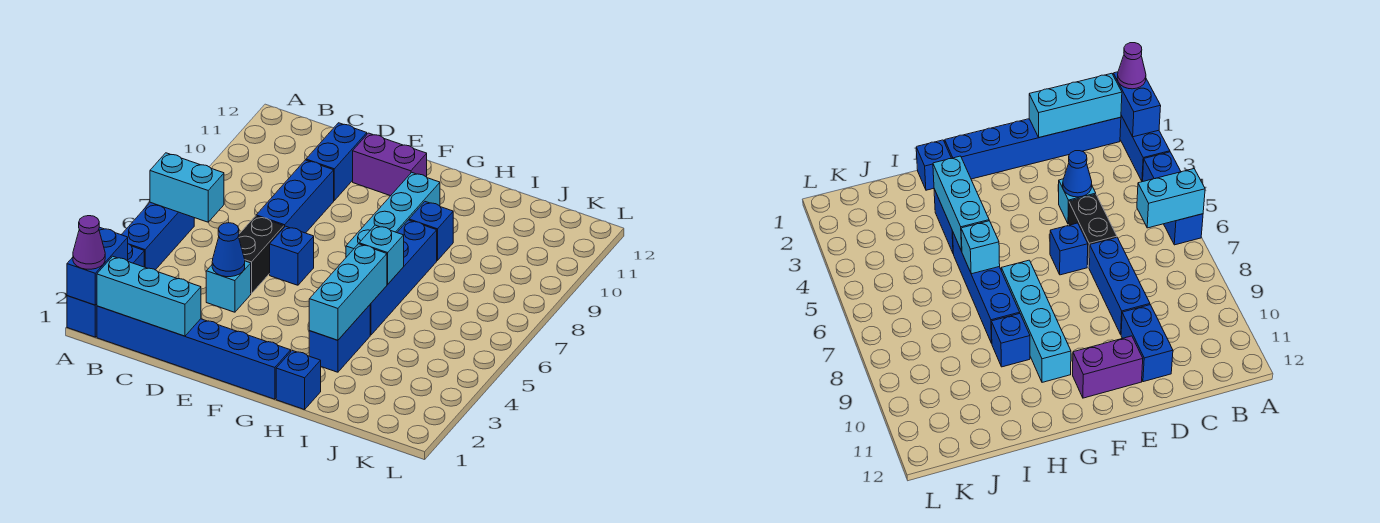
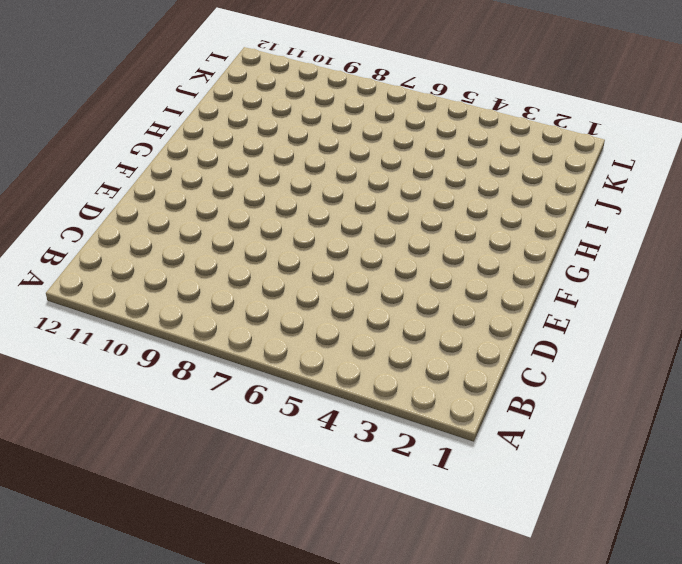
none -> blue brick A1:A3 level 1
none -> blue brick A4:A6 level 1
none -> blue brick B1:G1 level 1

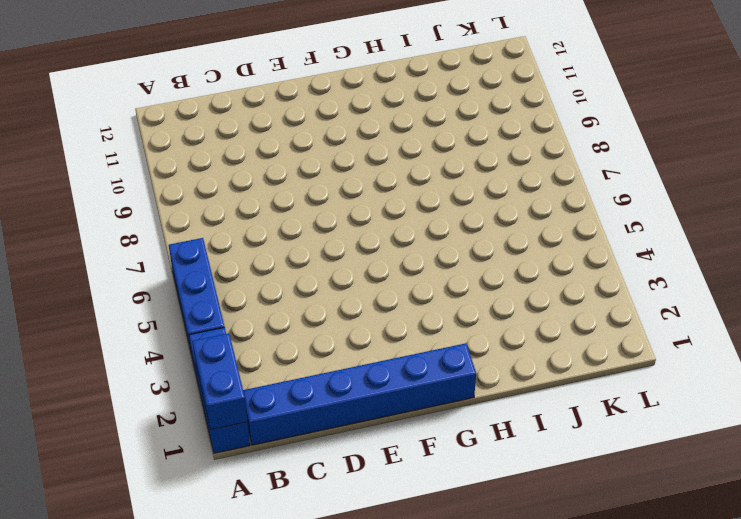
none -> cyan brick D4 level 1
none -> black brick D5:D6 level 1
none -> blue brick D7:D9 level 1

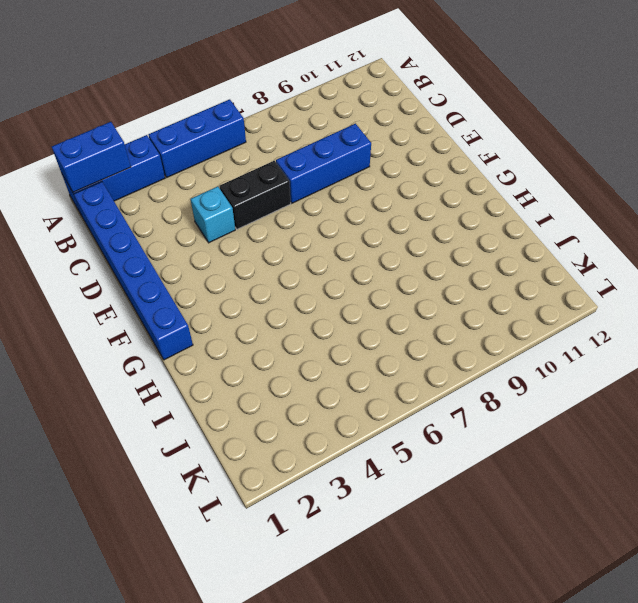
none -> blue brick D10:D11 level 1
none -> blue brick E6 level 1
none -> purple brick E11:F11 level 1

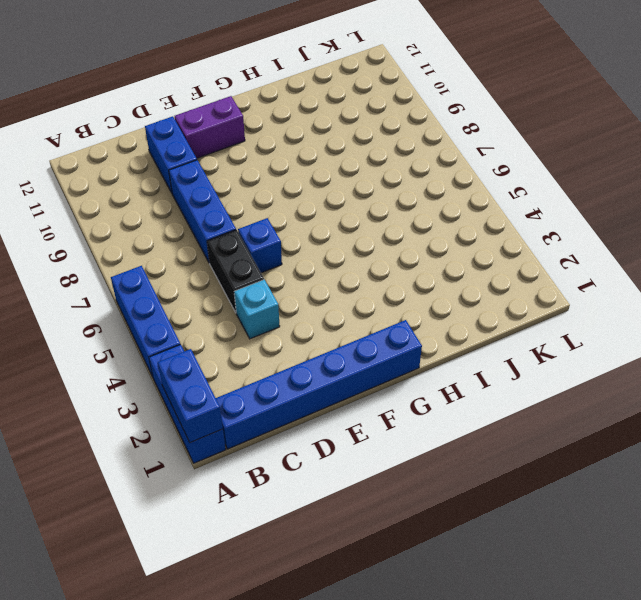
none -> cyan brick G7:G10 level 1
none -> blue brick H1 level 1
none -> blue brick H3:H4 level 1

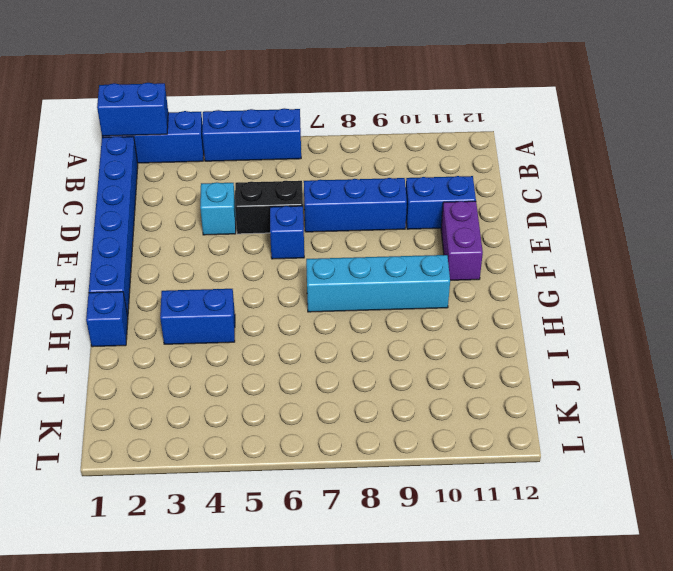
none -> blue brick H5:H8 level 1
none -> blue brick H9 level 1
none -> cyan brick A6:B6 level 2

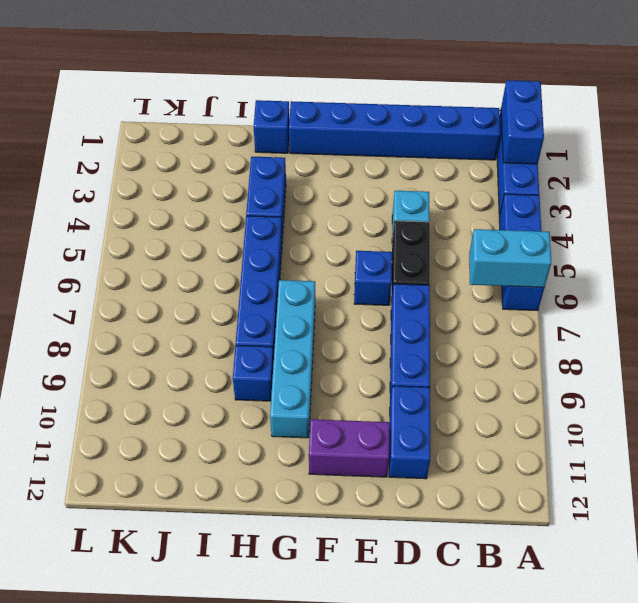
none -> cyan brick B1:D1 level 2
none -> blue cone D4 level 2
none -> cyan brick H3:H5 level 2

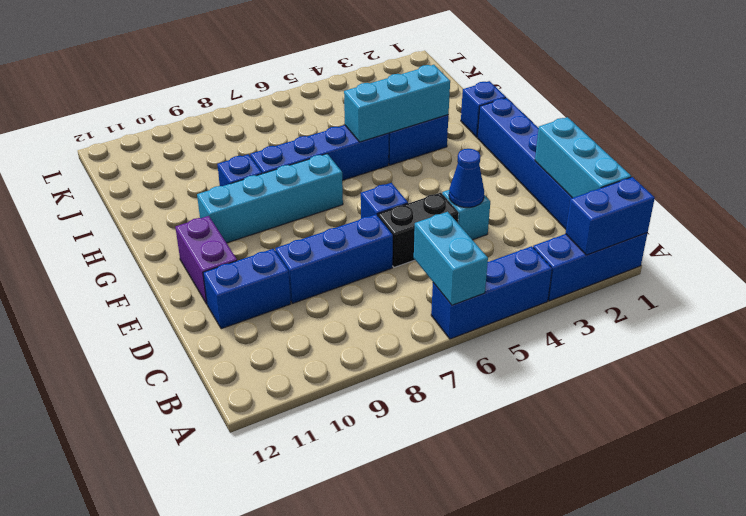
none -> cyan brick H6 level 2
none -> purple cone A1 level 3

